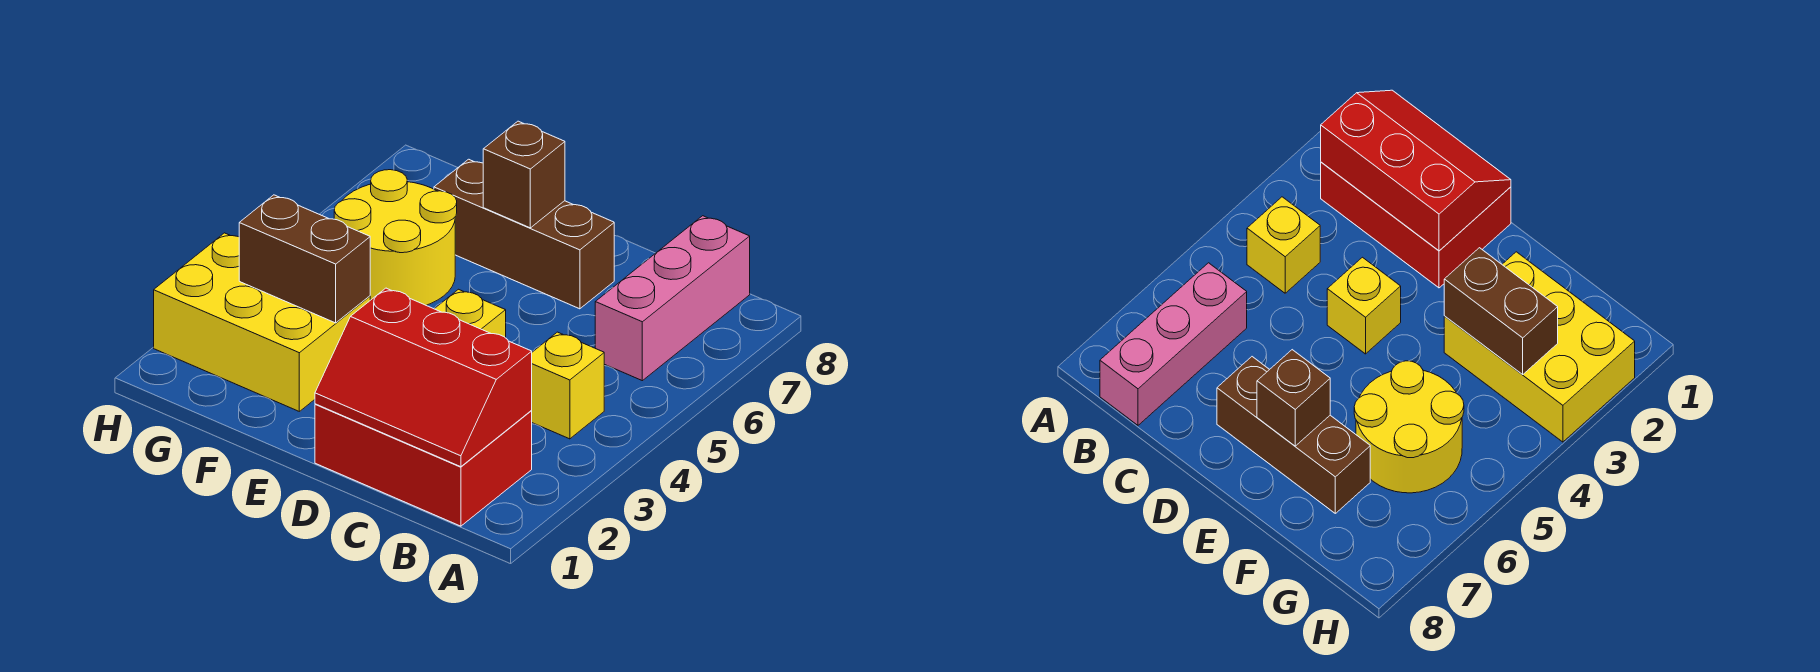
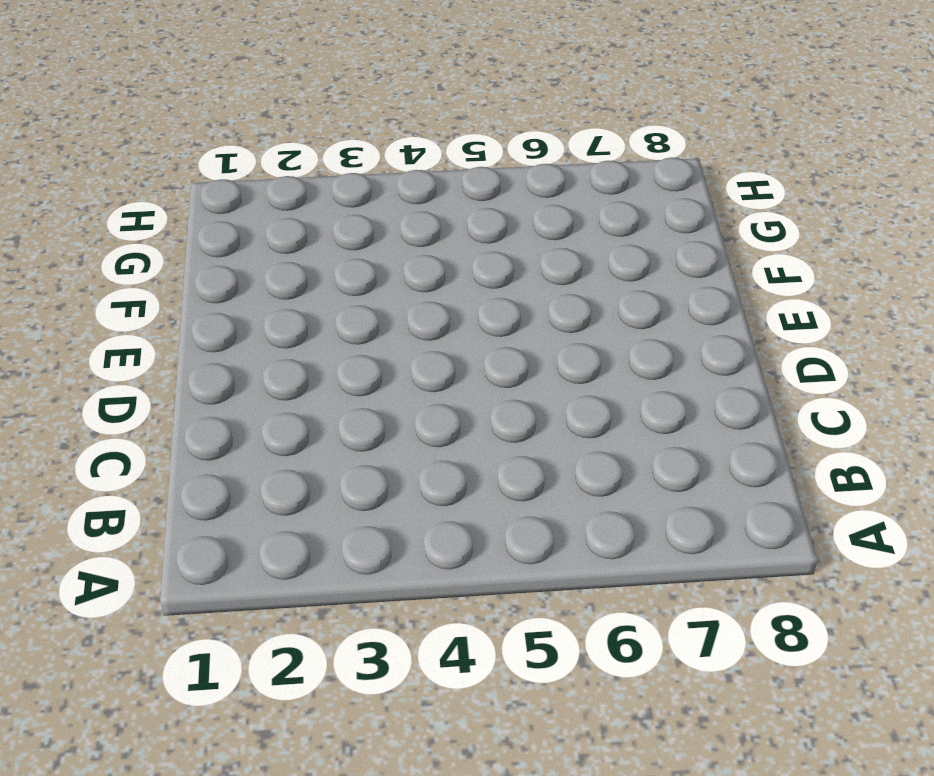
none -> red brick B1:D2 level 1
none -> yellow brick B4 level 1

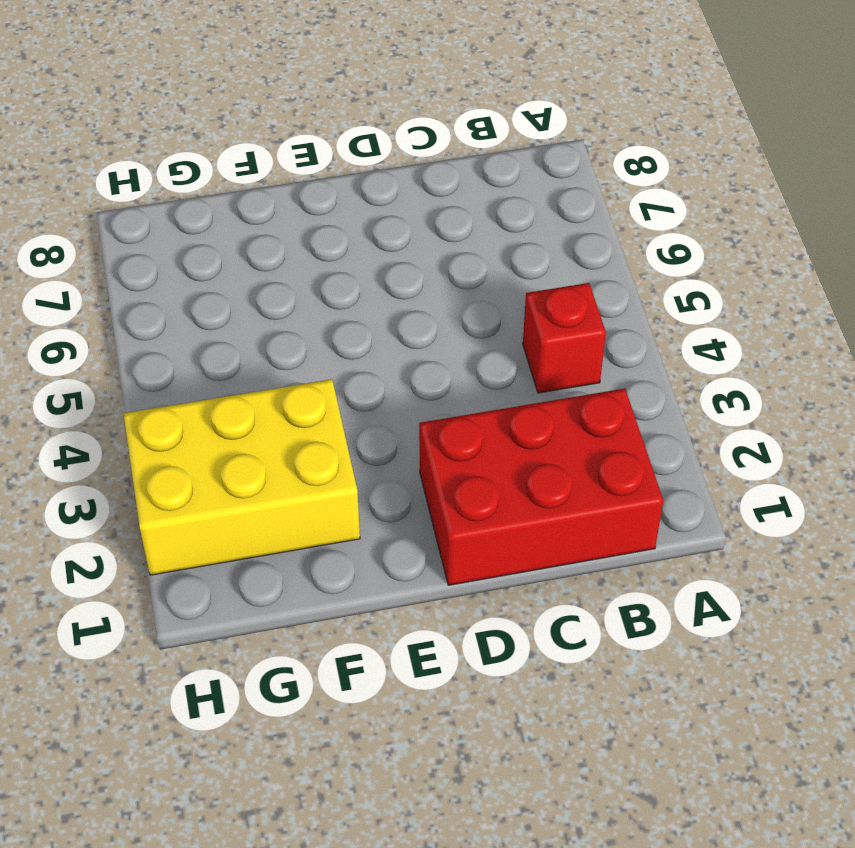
red brick B4 level 1 -> yellow brick B4 level 1
none -> pink brick B6:B8 level 1
none -> yellow brick D4 level 1

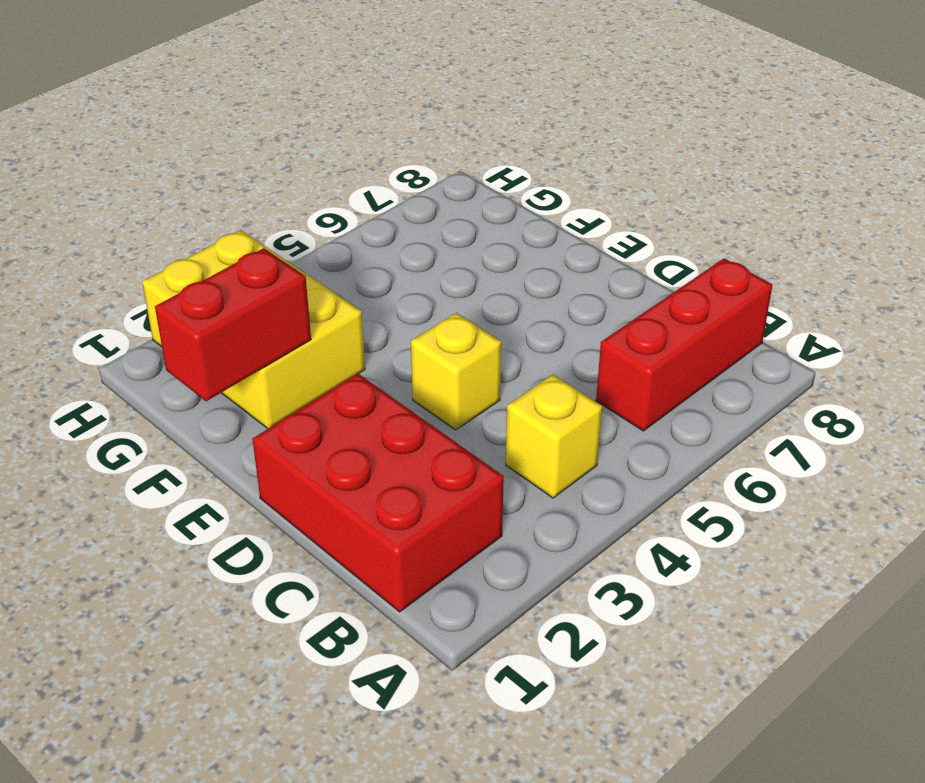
red brick B6:B8 level 1 -> pink brick B6:B8 level 1
red brick F1:F2 level 2 -> none
none -> brown brick D7:F7 level 1
none -> yellow round brick F5:G6 level 1

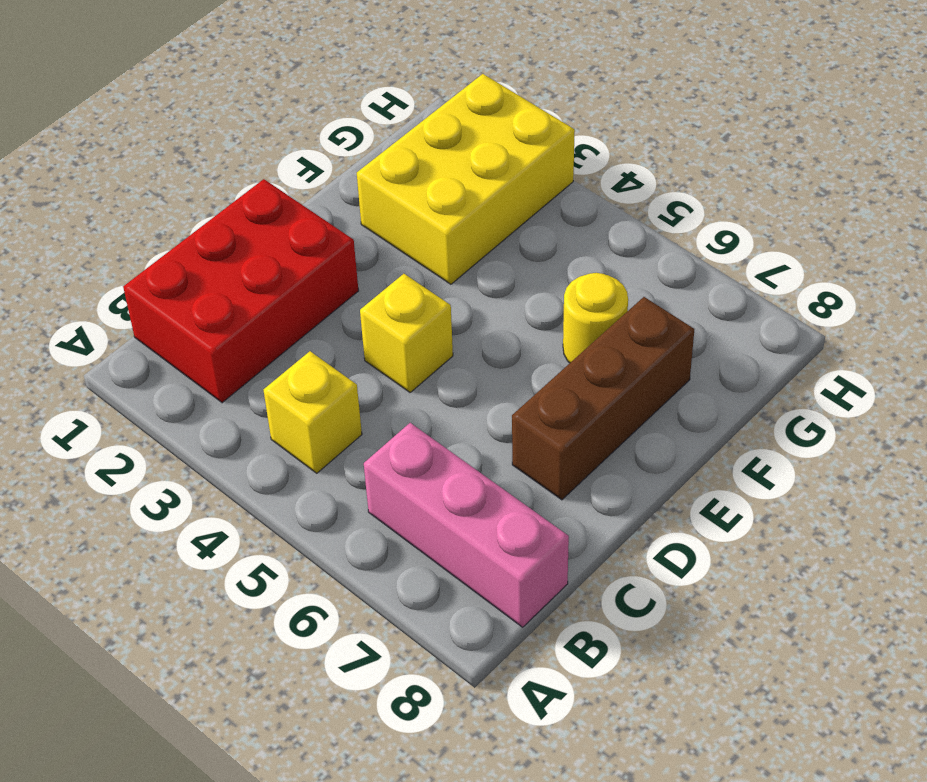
yellow round brick F6 level 1 -> yellow round brick F5:G6 level 1
none -> red slope B1:D2 level 2 top 2
none -> brown brick E7 level 2

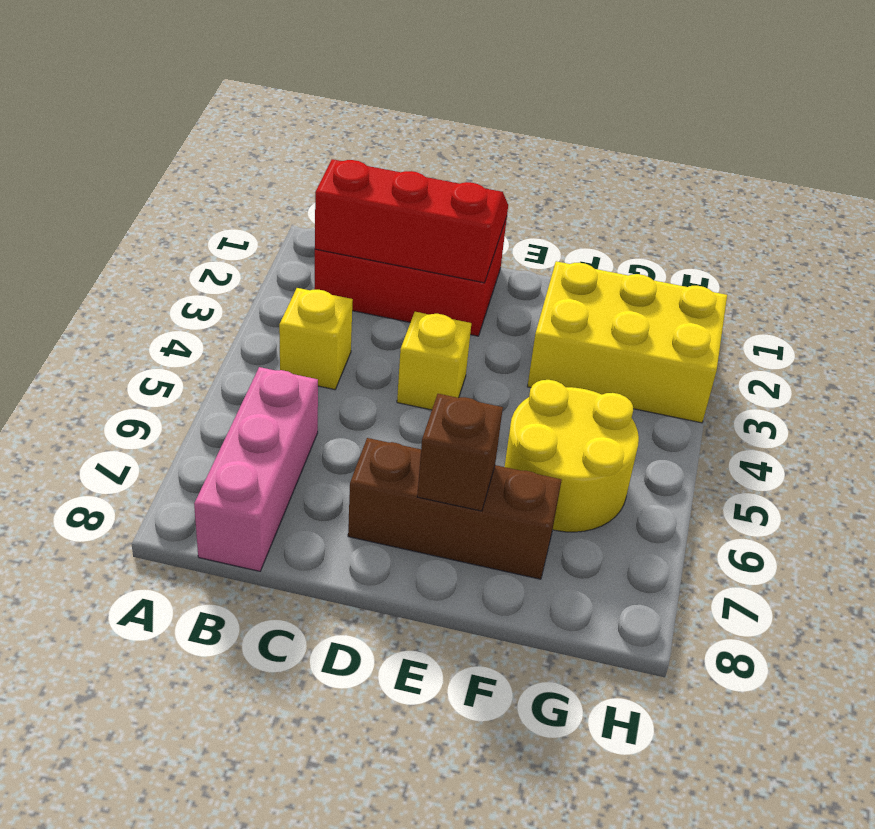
none -> brown brick F3:G3 level 2

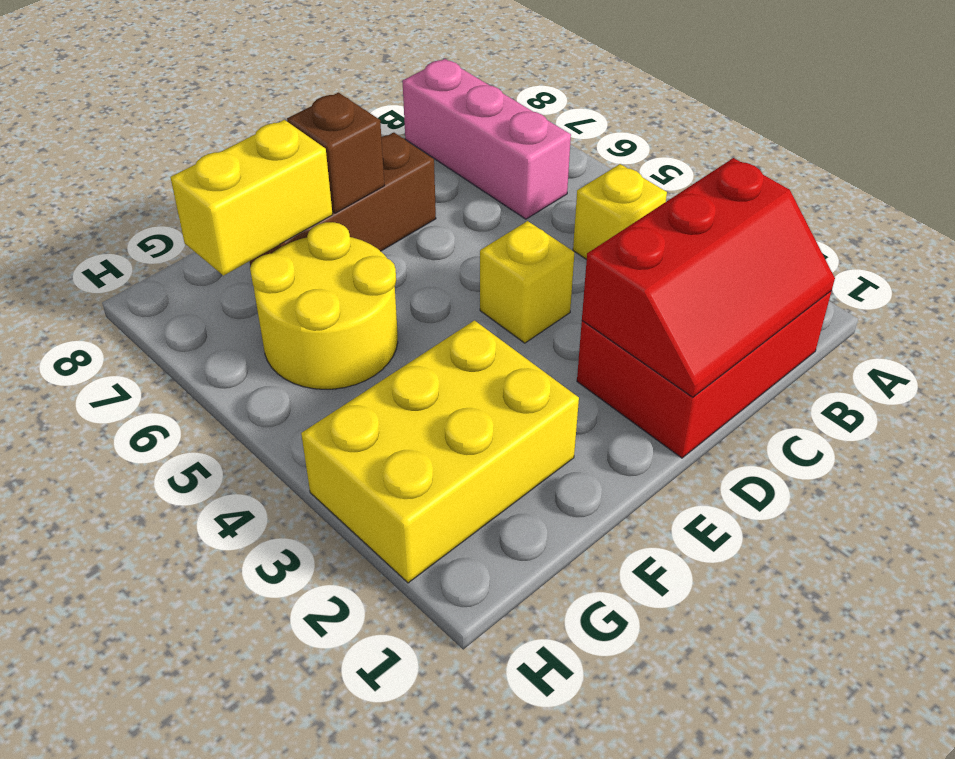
yellow brick F7:G7 level 2 -> none
none -> brown brick F3:G3 level 2

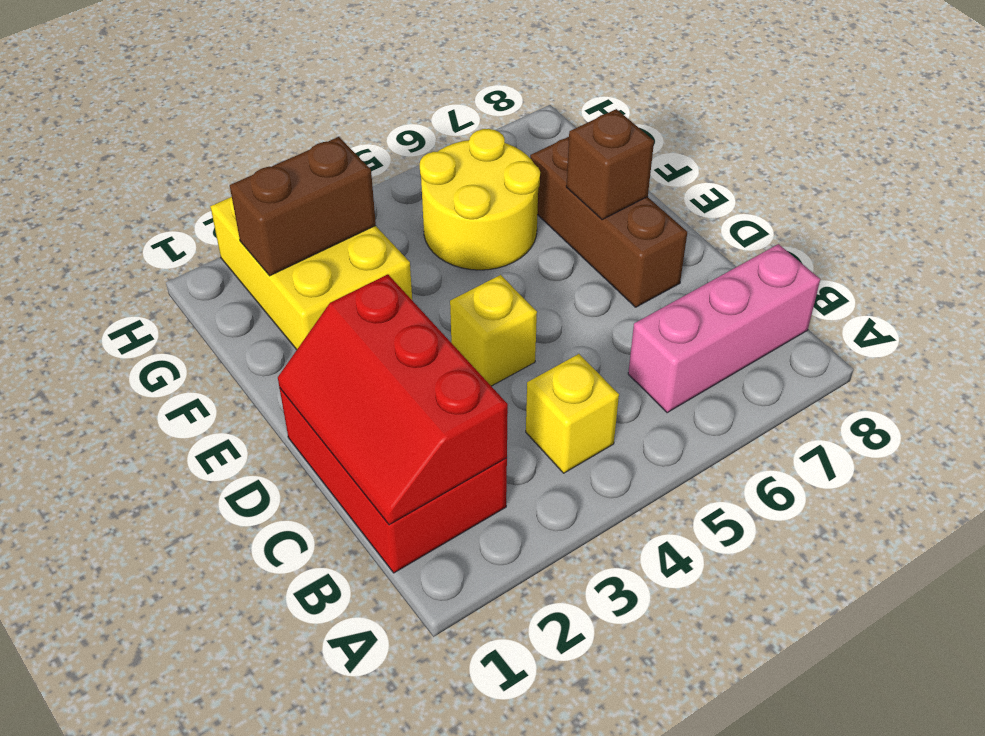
brown brick G2:G3 level 2 -> brown brick F3:G3 level 2

